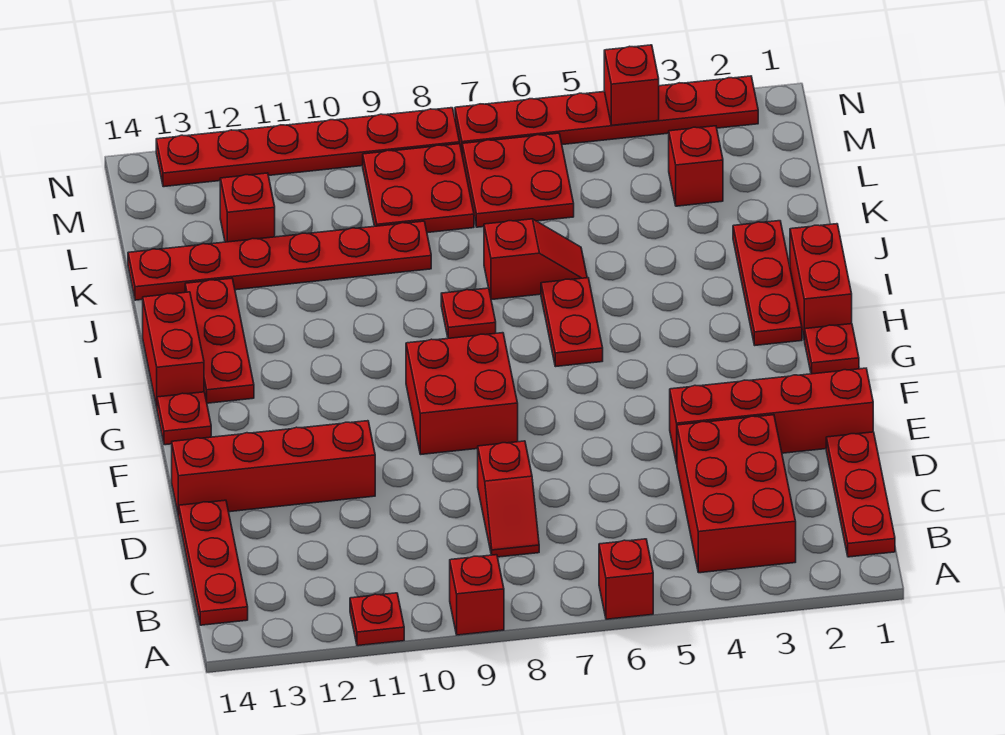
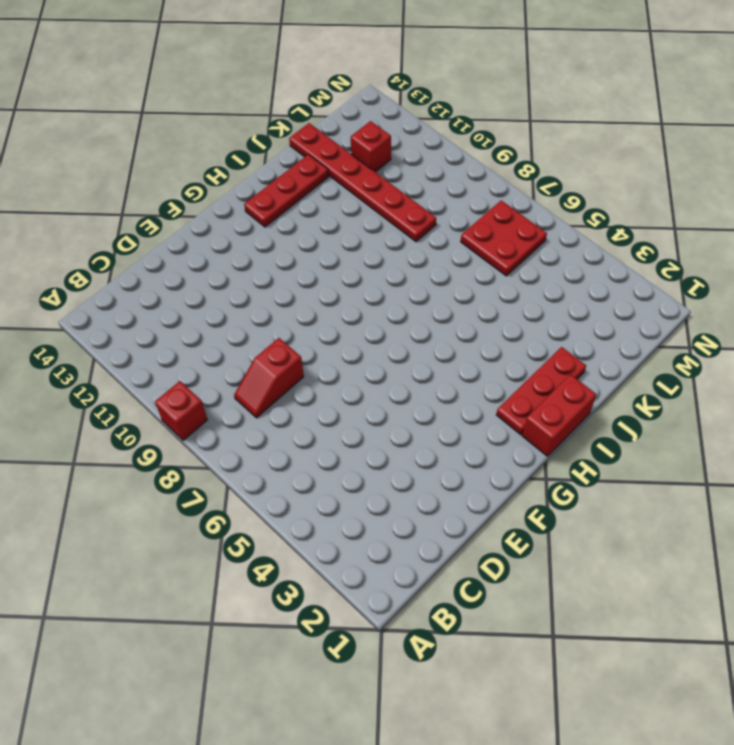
none -> red brick A6 level 1
none -> red plate A11 level 1
none -> red plate B1:D1 level 1

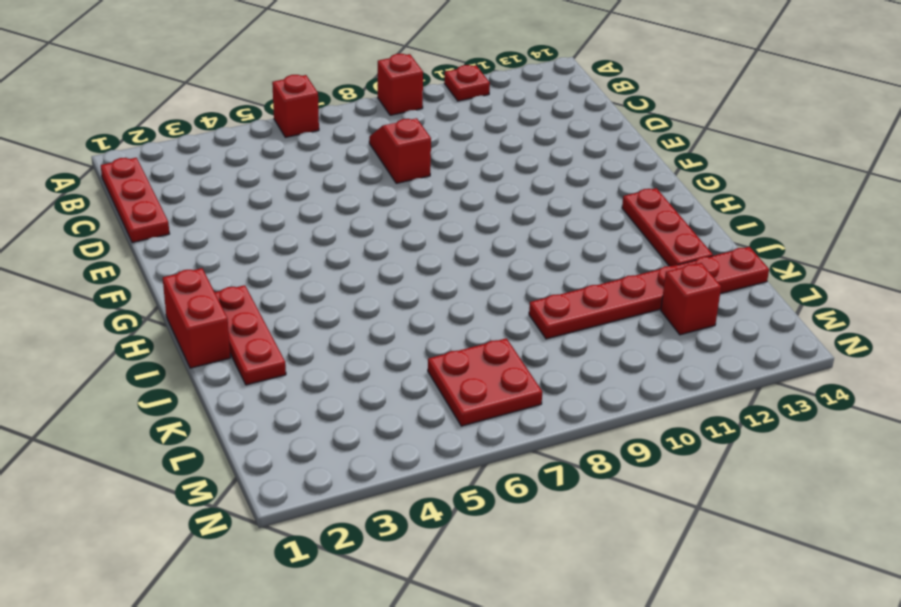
none -> red brick B3:D4 level 1
none -> red plate B14:D14 level 1
none -> red brick E1:E4 level 1

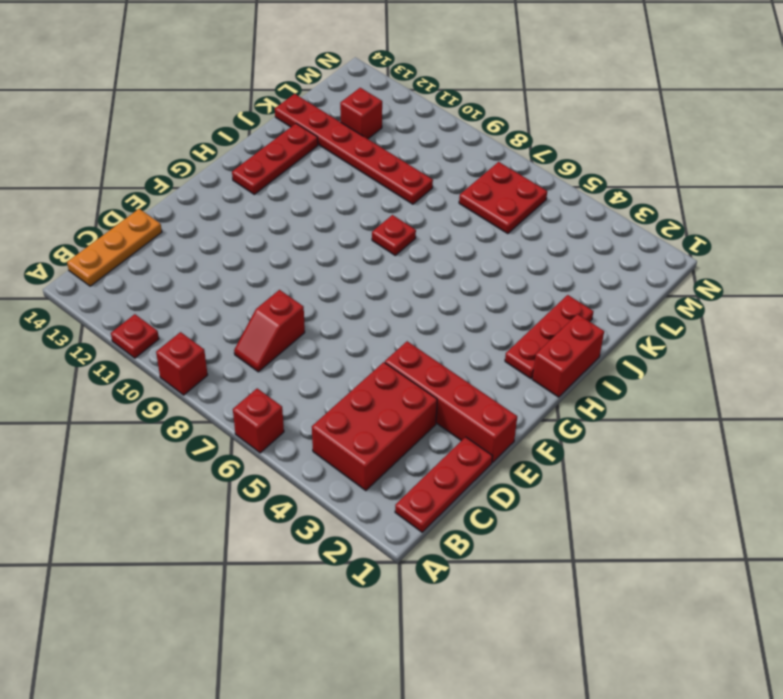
orange plate B14:D14 level 1 -> red plate B14:D14 level 1
none -> red brick E11:E14 level 1
none -> red brick F8:G9 level 1
none -> red plate G1 level 1

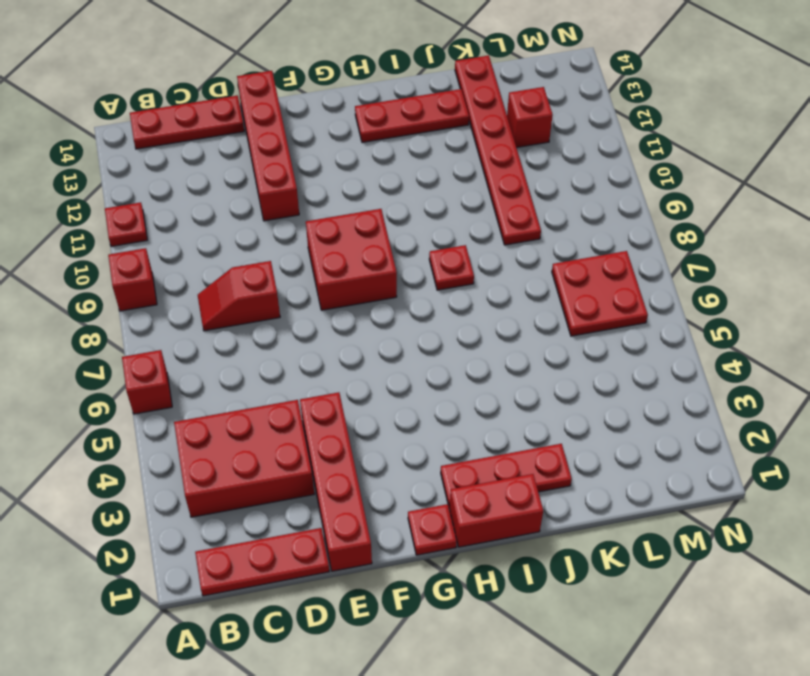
none -> red plate G14 level 1
none -> red plate H6:I6 level 1
none -> red brick H14:I14 level 1

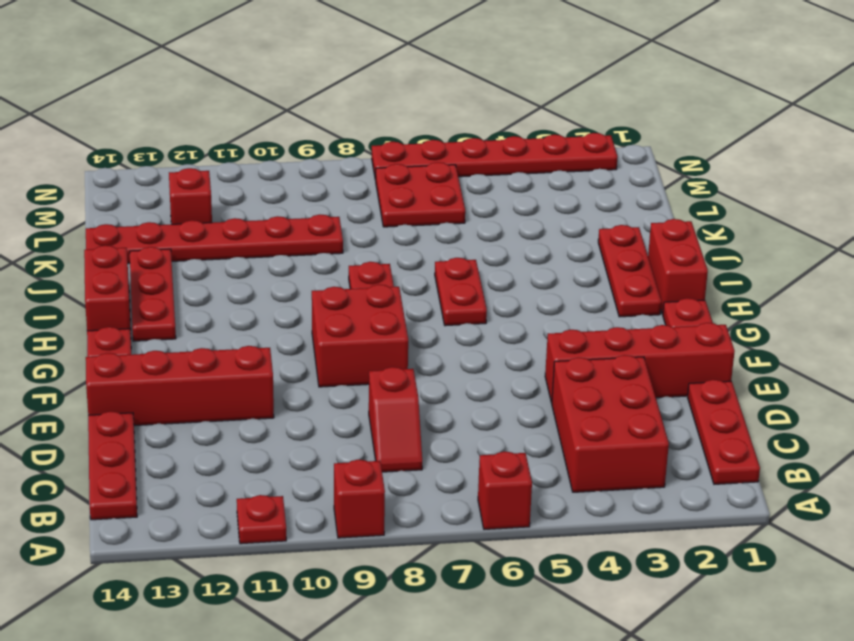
none -> red slope J6:J7 level 1 top 7
none -> red brick L3 level 1
none -> red plate L8:M9 level 1

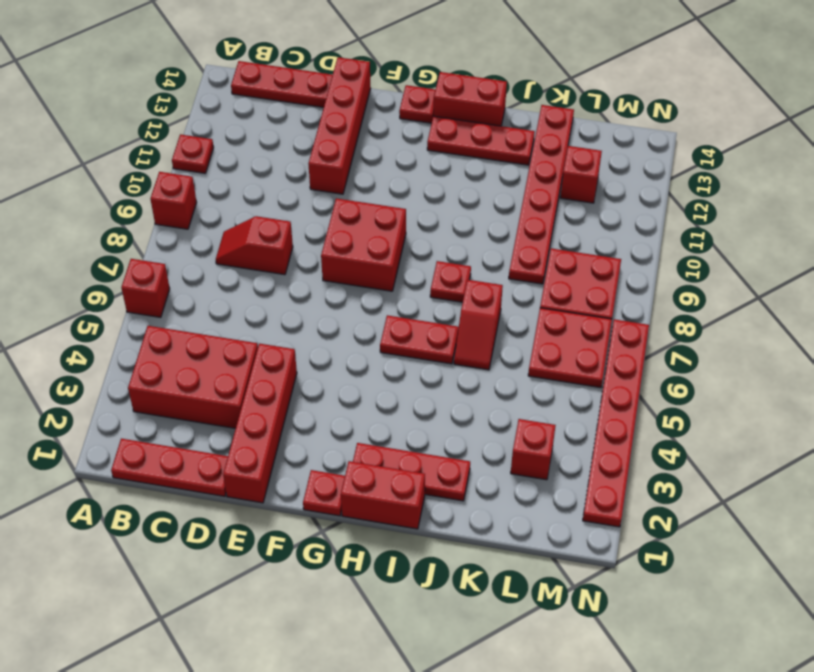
none -> red plate N8:N13 level 1
none -> red brick N4 level 2

